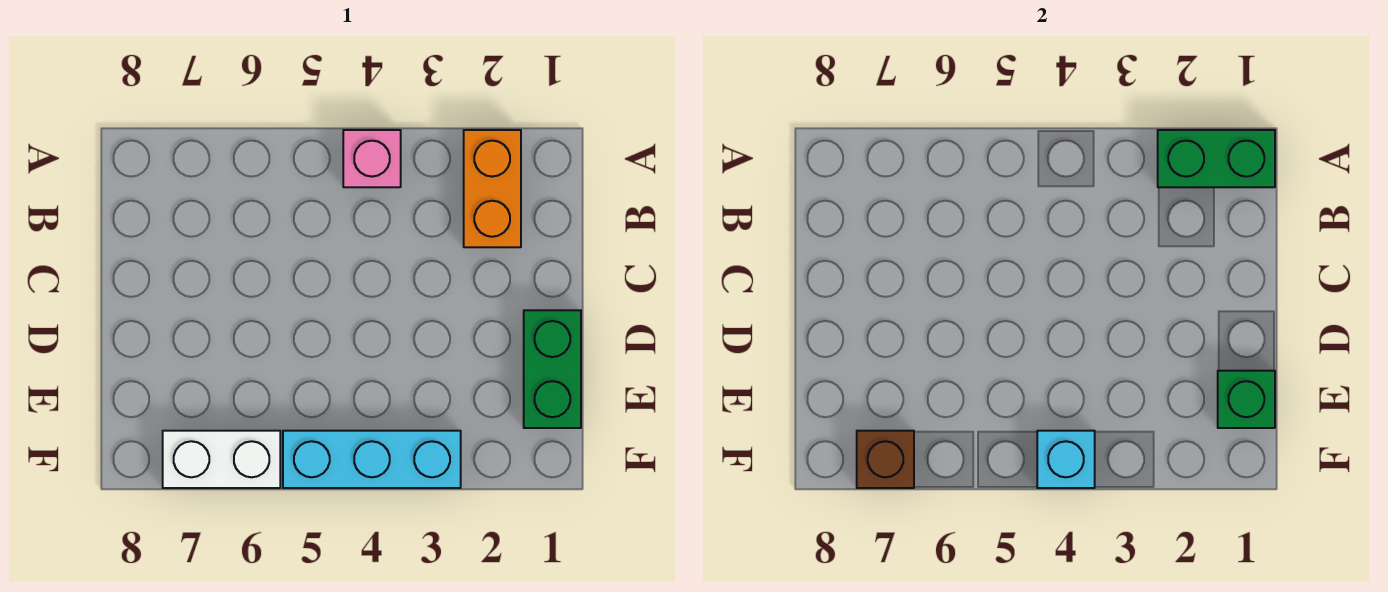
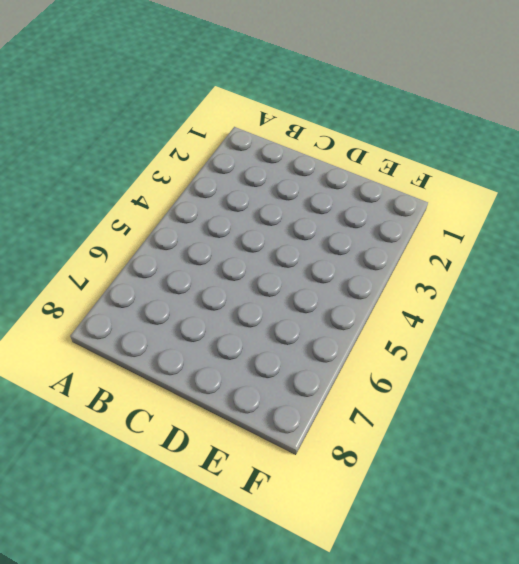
none -> orange brick A2:B2 level 1
none -> pink brick A4 level 1

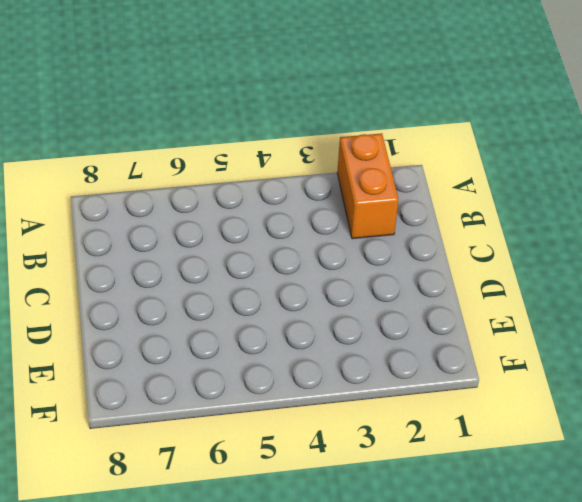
none -> pink brick A4 level 1
none -> green brick D1:E1 level 1

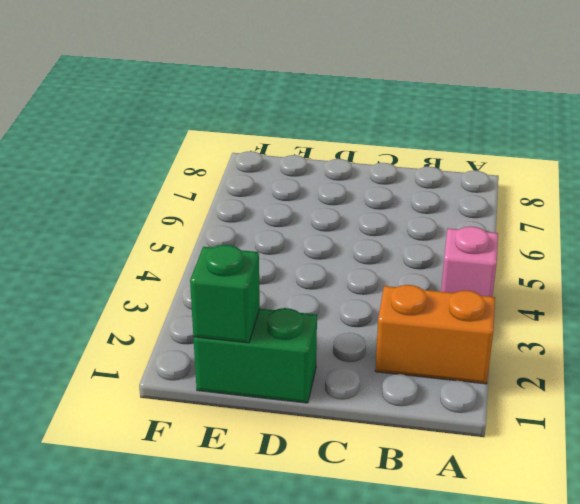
none -> cyan brick F3:F5 level 1
none -> white brick F6:F7 level 1

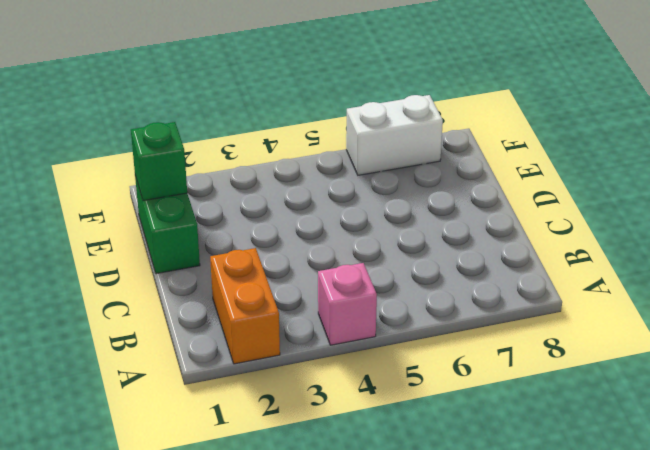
none -> cyan brick F3:F5 level 1
none -> green brick A1:A2 level 2

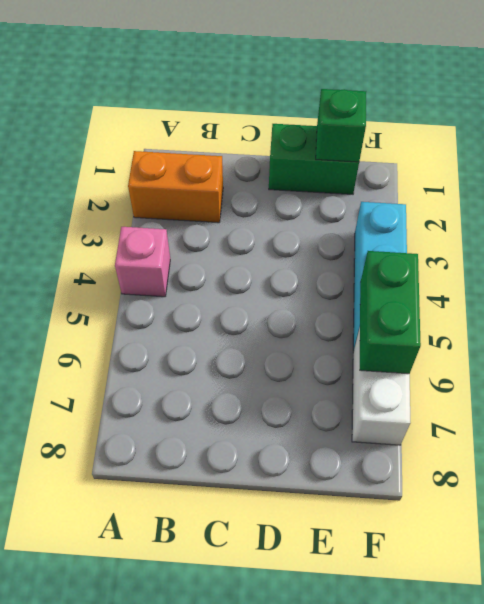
green brick F5:F6 level 2 -> green brick A1:A2 level 2
none -> cyan brick F4 level 2
none -> brown brick F7 level 2

